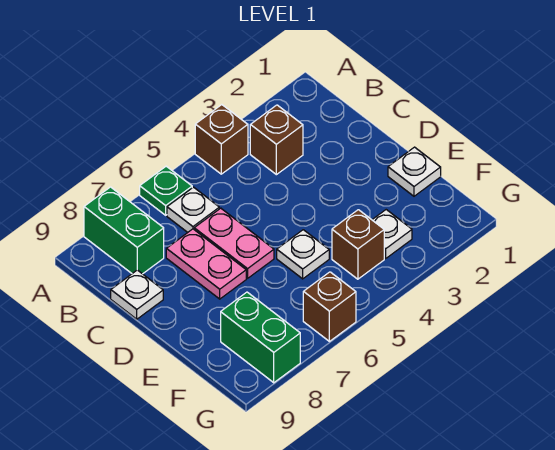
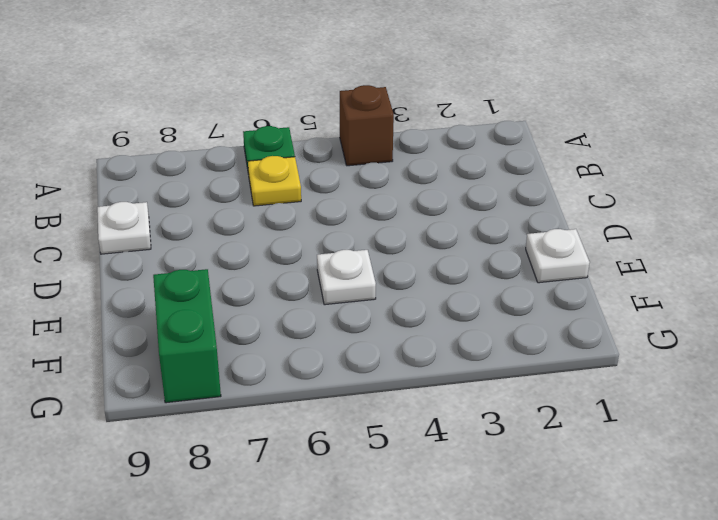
yellow plate B6 level 1 -> white plate B6 level 1
none -> green brick A8:B8 level 1
none -> brown brick B3 level 1
none -> pink plate C6:D6 level 1

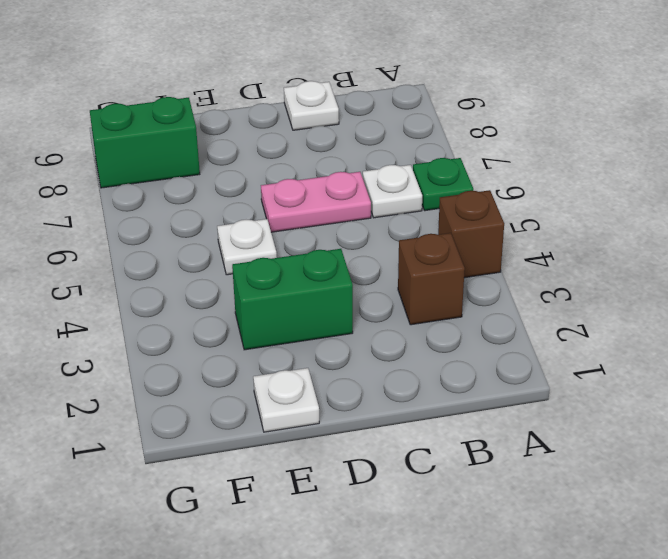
green brick D3:E3 level 1 -> green brick A8:B8 level 1
none -> pink plate C7:D7 level 1
none -> white plate F3 level 1
none -> brown brick F4 level 1

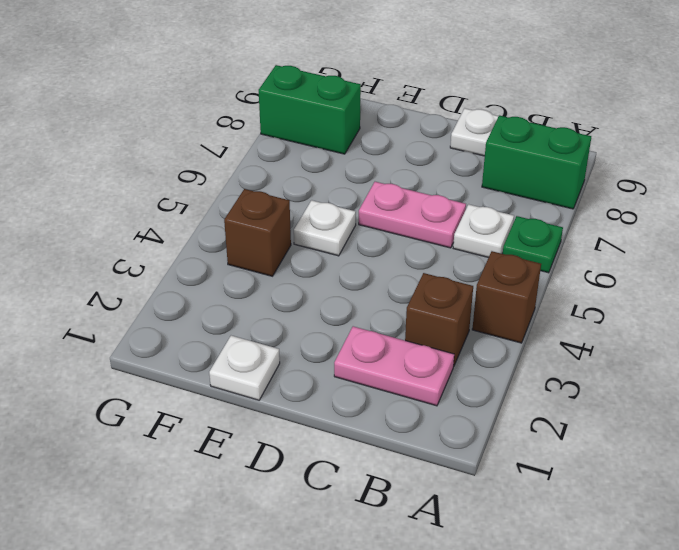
pink plate B2:C2 level 1 -> pink plate C7:D7 level 1
none -> white plate F3 level 1
none -> brown brick G6 level 1

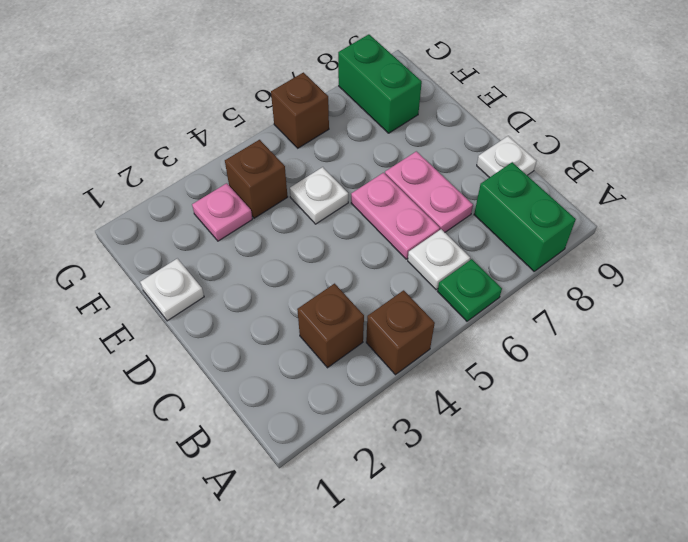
pink plate F3 level 1 -> white plate F3 level 1

